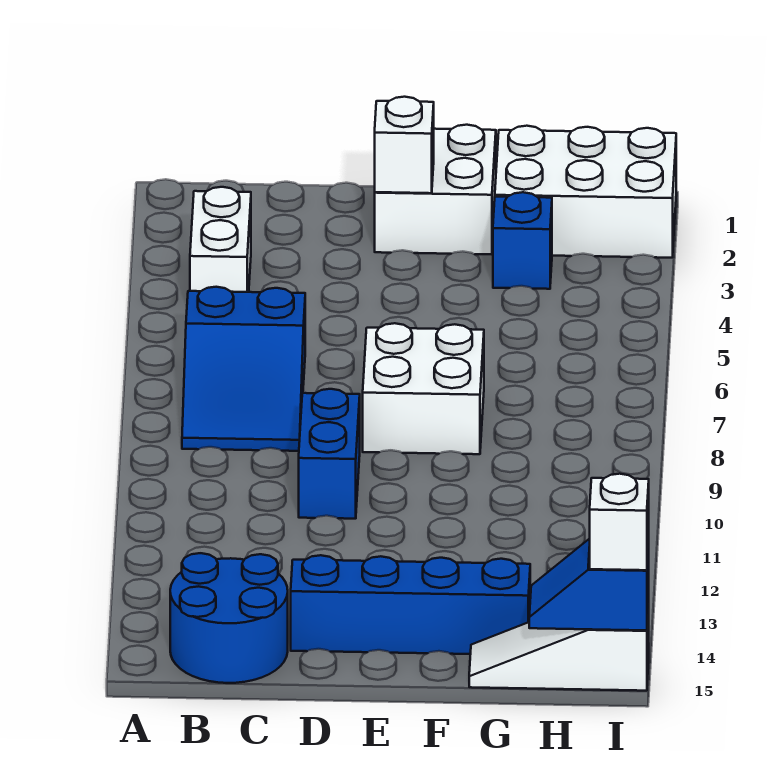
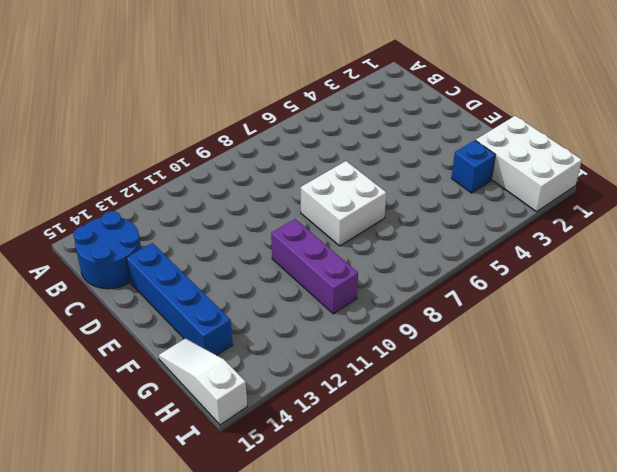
purple brick F10:H10 level 1 -> none
none -> white brick B3:B4 level 1
none -> blue slope B6:C8 level 1 top 6
none -> blue brick D9:D10 level 1

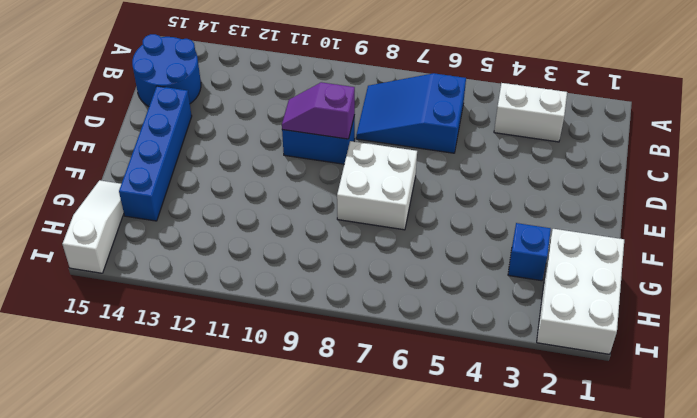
purple slope D9:D10 level 2 top 9 -> none
none -> white brick E1:F2 level 1
none -> white brick E2 level 2
none -> blue slope H15:I15 level 2 top I

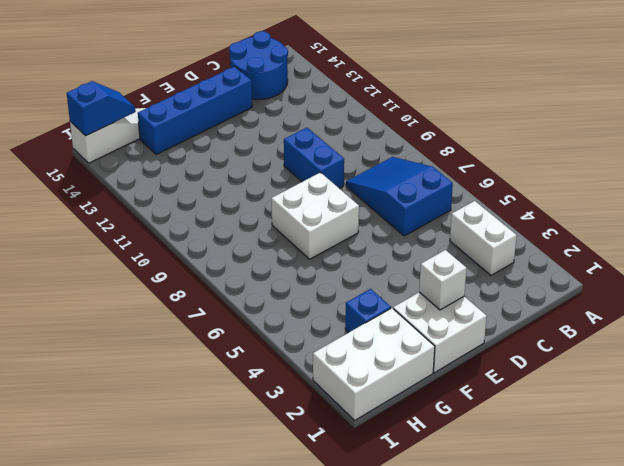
none -> white brick I15 level 3

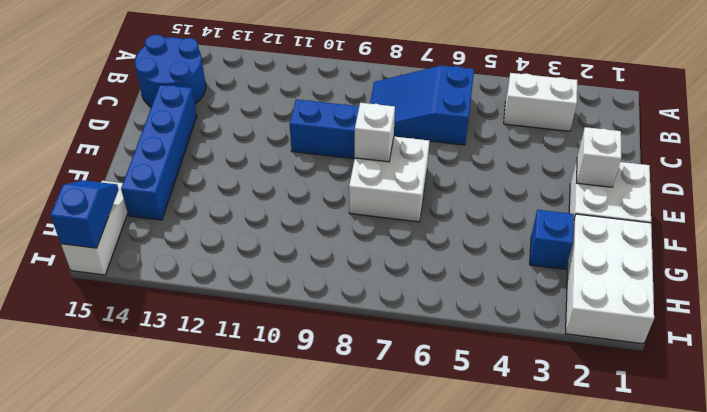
white brick E8 level 2 -> white brick I15 level 3

